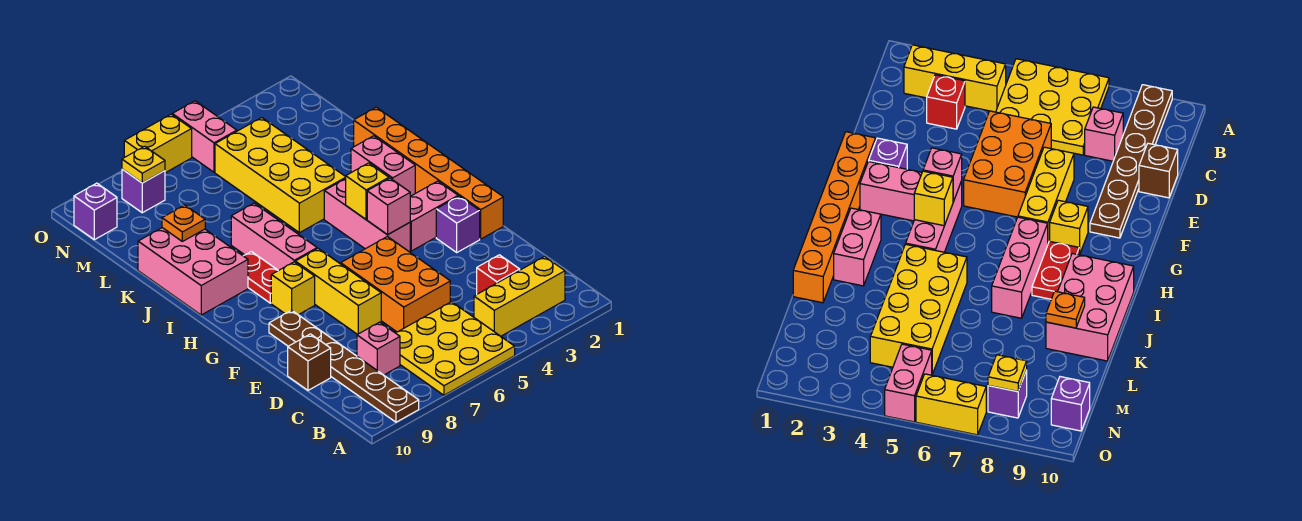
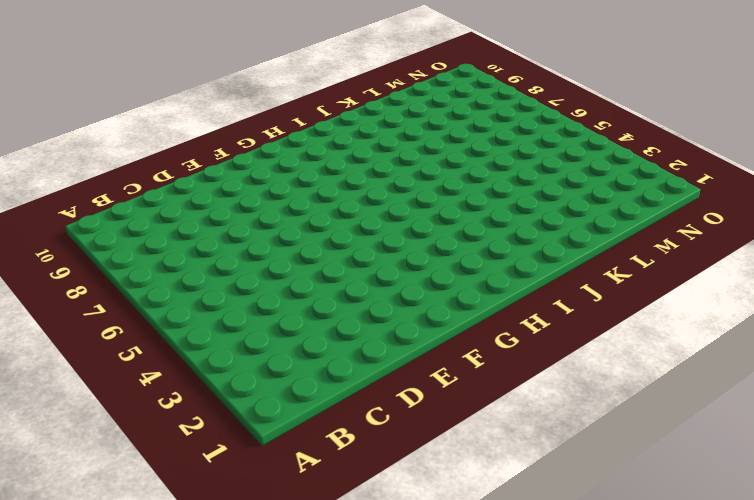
none -> yellow plate A5:C7 level 1
none -> brown plate A9:F9 level 1
none -> yellow brick B2:B4 level 1

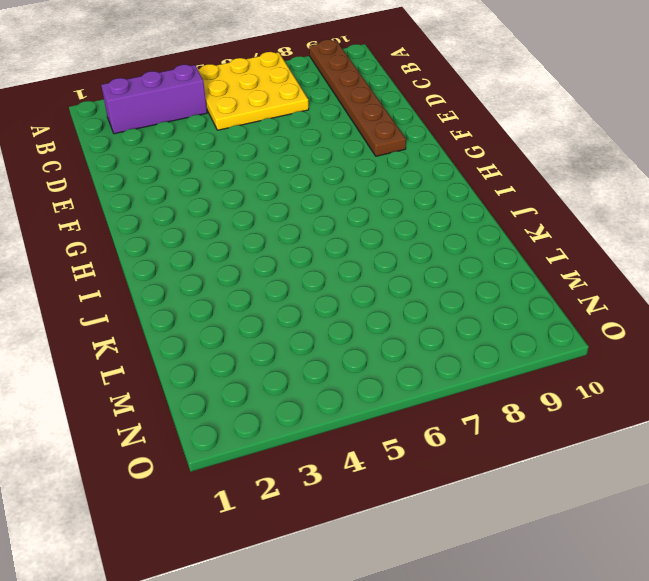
purple brick B2:B4 level 1 -> yellow brick B2:B4 level 1
none -> red brick C3 level 1
none -> pink brick C8 level 1
none -> orange brick D5:F6 level 1

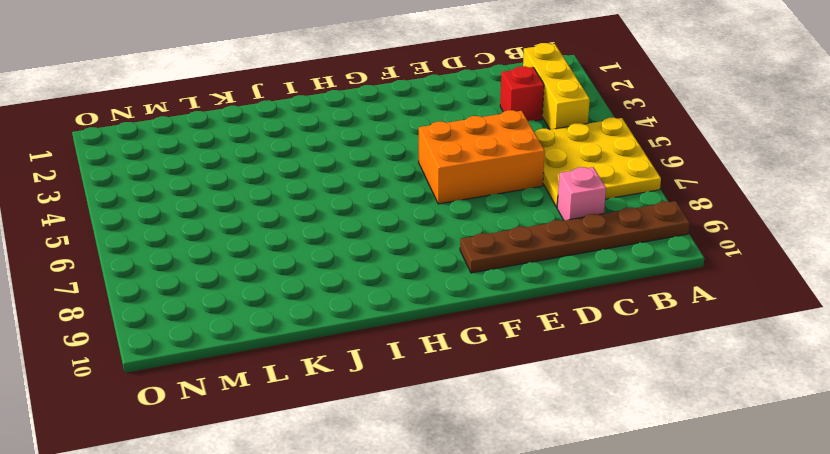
none -> brown brick D10 level 1
none -> yellow brick E7:G7 level 1
none -> orange brick F1:K1 level 1

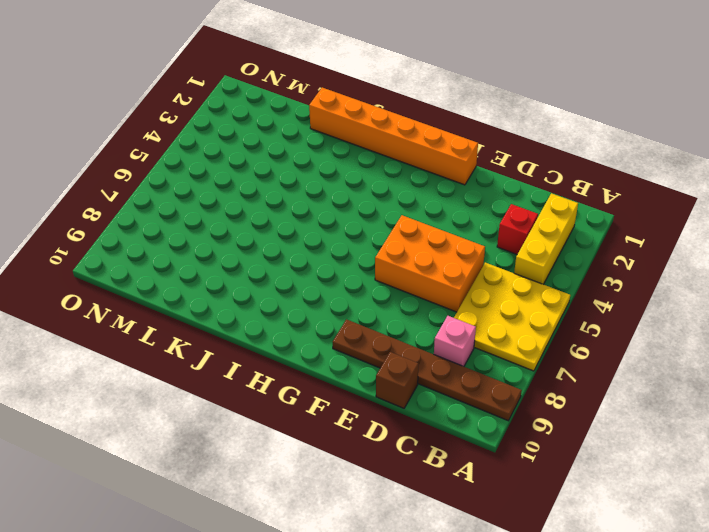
none -> yellow brick E7:G7 level 1
none -> purple brick F2 level 1
none -> pink brick G2:G3 level 1

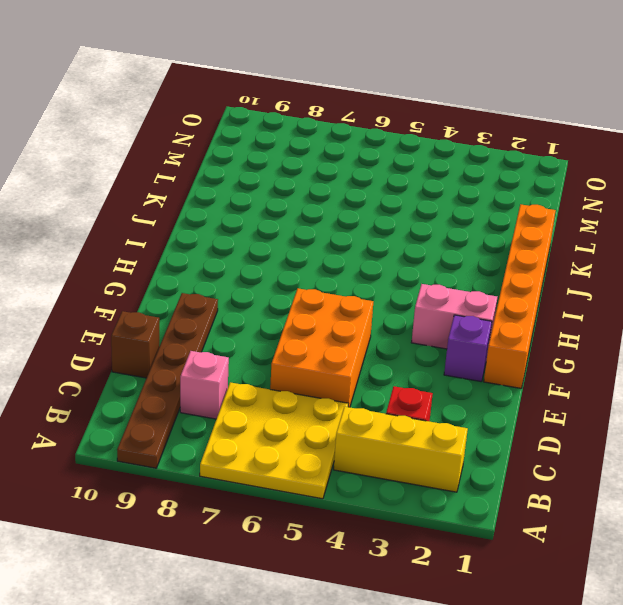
none -> yellow brick E7:G7 level 1
none -> pink brick G4:I4 level 1
none -> yellow brick G8 level 1

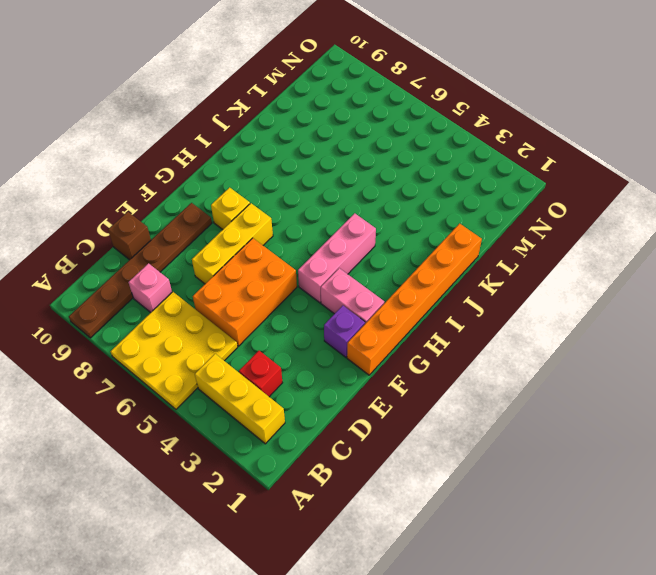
none -> pink brick H7:J7 level 1
none -> red plate H8:I8 level 1
none -> pink brick I2:J2 level 1

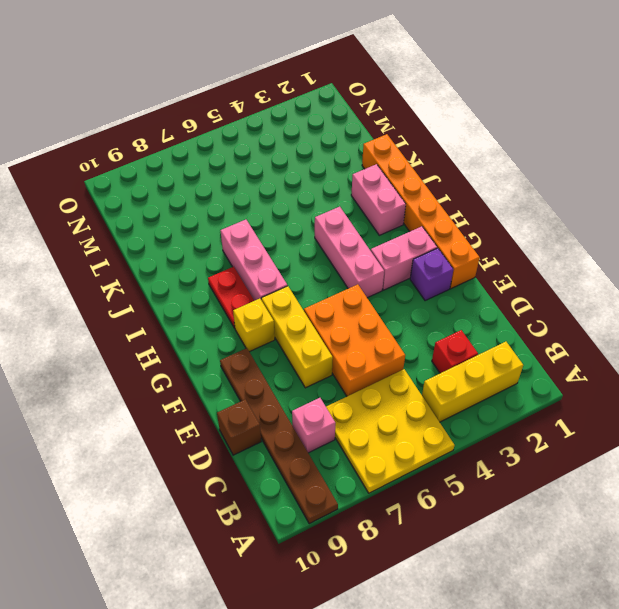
none -> pink brick I9:K10 level 1
none -> yellow brick J4:M5 level 1
none -> pink brick N5:O5 level 1

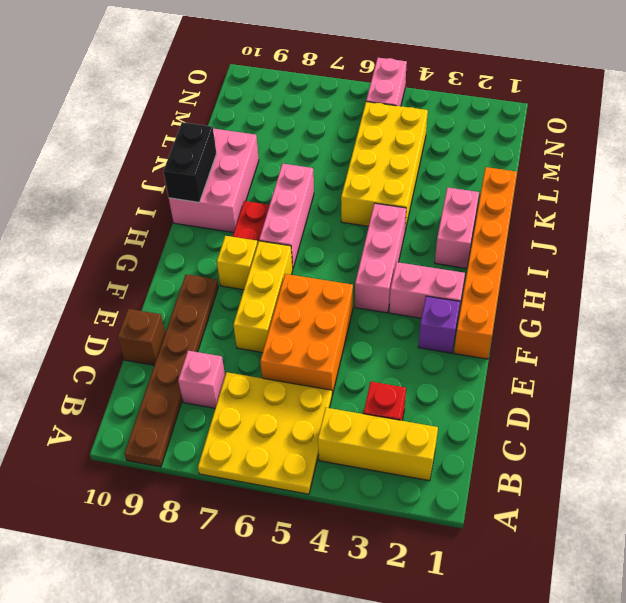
black brick I10:J10 level 2 -> none
none -> purple brick N8 level 1
none -> purple brick N10 level 1
none -> yellow brick O6:O7 level 1

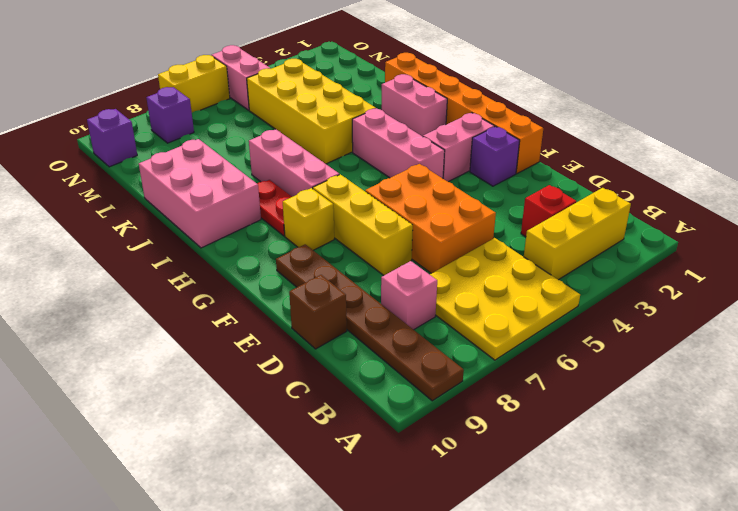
none -> pink brick G4 level 2
none -> yellow brick H4 level 2
none -> orange plate K9 level 2

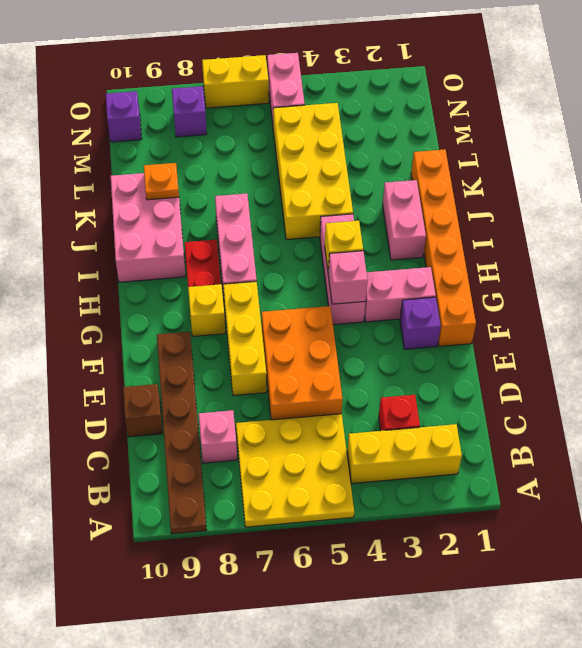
none -> yellow plate N8 level 2

